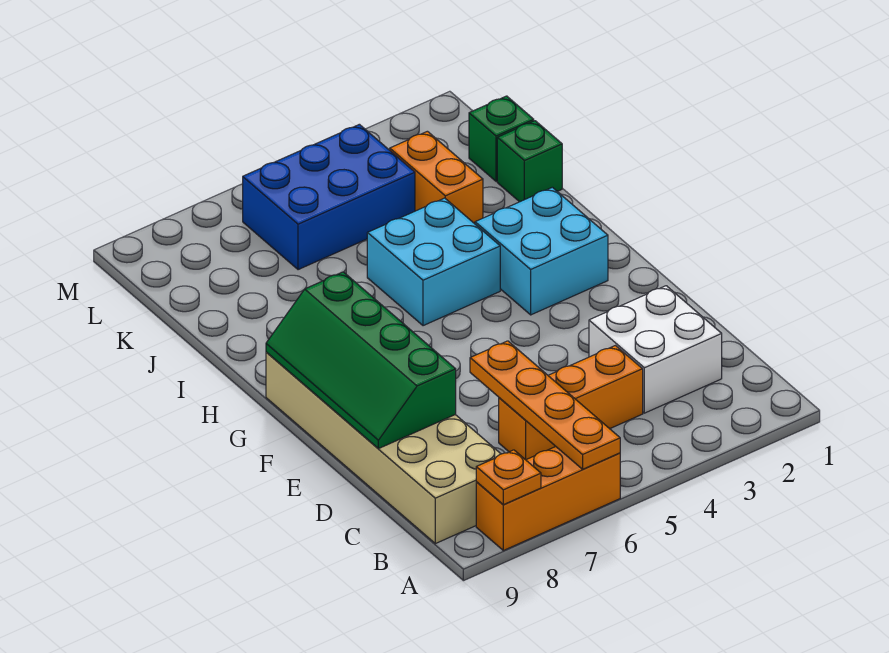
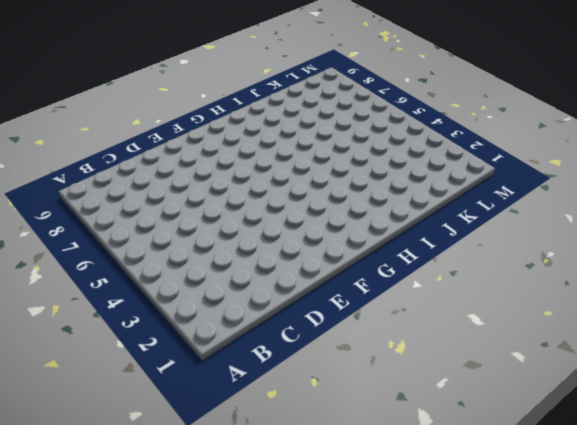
none -> orange brick A6:A8 level 1
none -> tan brick B8:G9 level 1
none -> white brick C2:D3 level 1

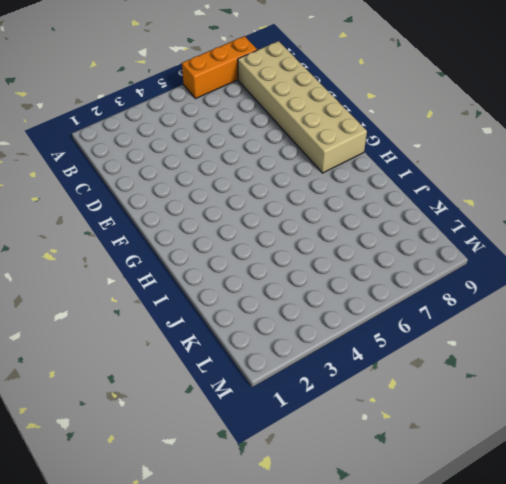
none -> white brick C2:D3 level 1
none -> orange brick C4:C6 level 1
none -> cyan brick G2:H3 level 1

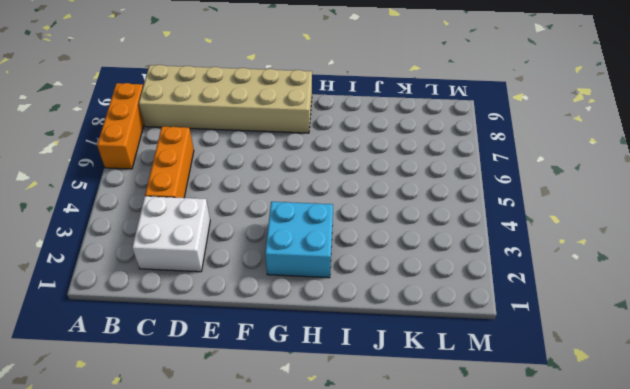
none -> cyan brick H4:I5 level 1
none -> green brick J1 level 1
none -> orange brick J3:K3 level 1

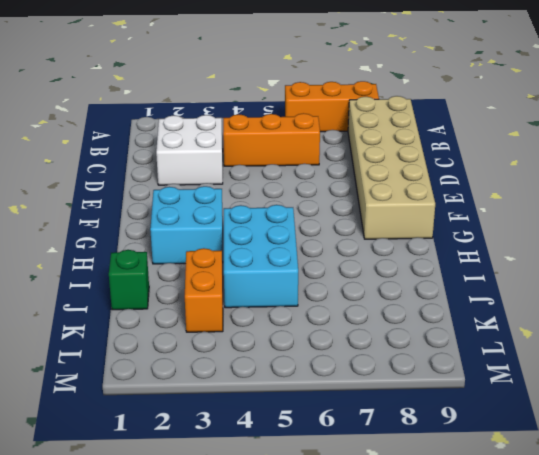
cyan brick H4:J5 level 1 -> cyan brick H4:I5 level 1
none -> green brick K1 level 1
none -> blue brick K4:L6 level 1
none -> orange plate A6:D6 level 2

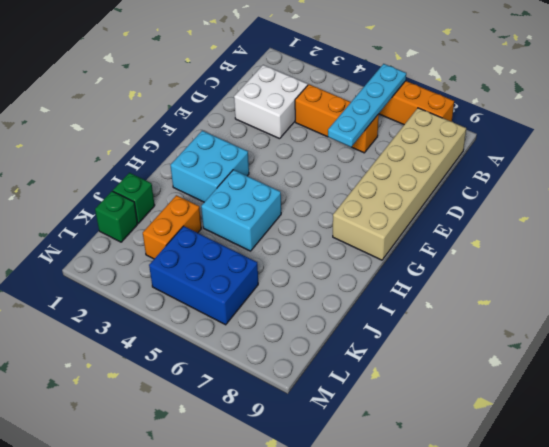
cyan plate A6:D6 level 2 -> orange plate A6:D6 level 2
none -> orange plate A8 level 2
none -> green slope D8:G9 level 2 top 8

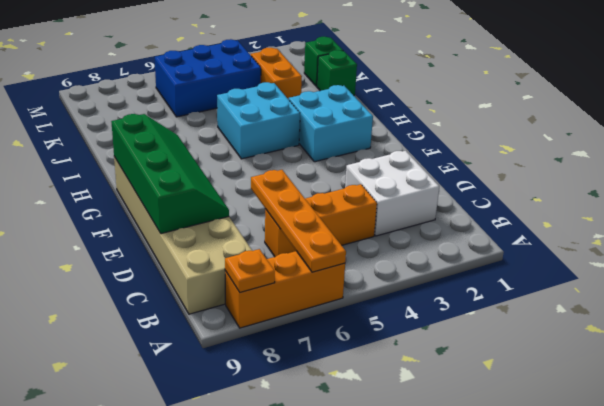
green slope D8:G9 level 2 top 9 -> green slope D8:G9 level 2 top 8

